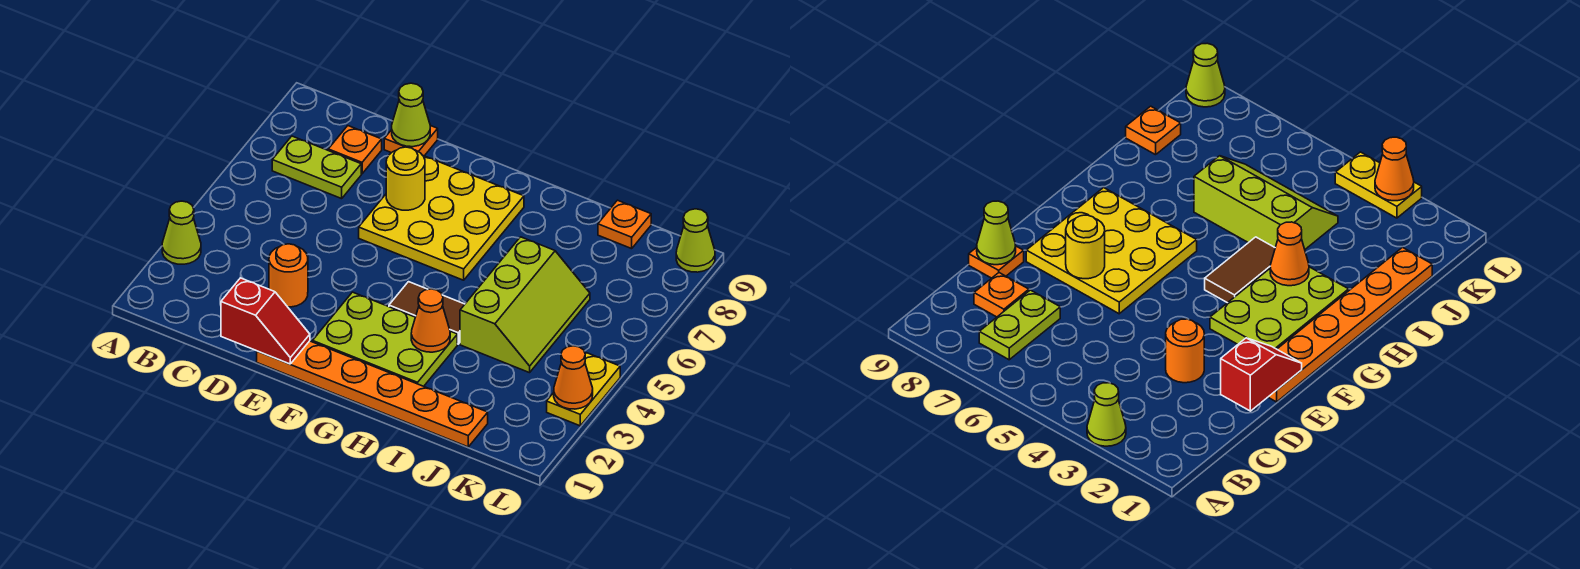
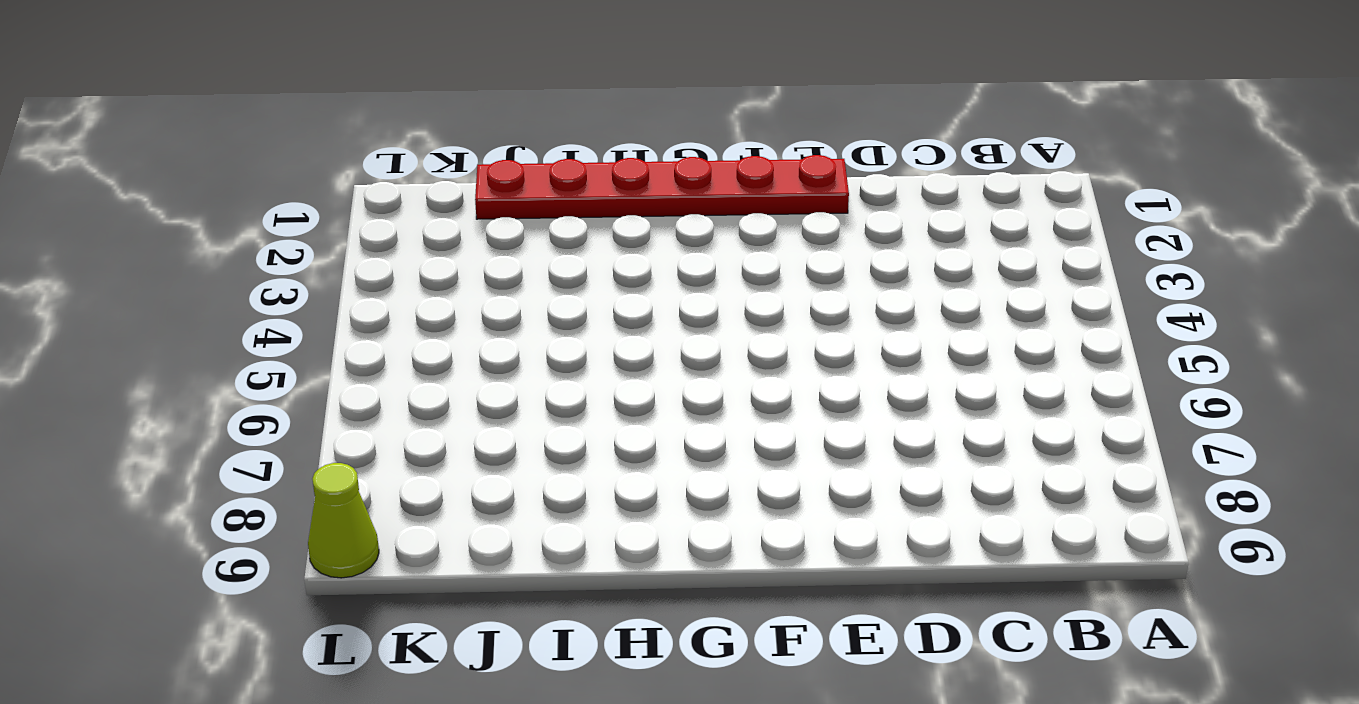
red plate E1:J1 level 1 -> orange plate E1:J1 level 1
none -> lime cone A3 level 1
none -> lime plate B7:C7 level 1
none -> orange plate C8 level 1

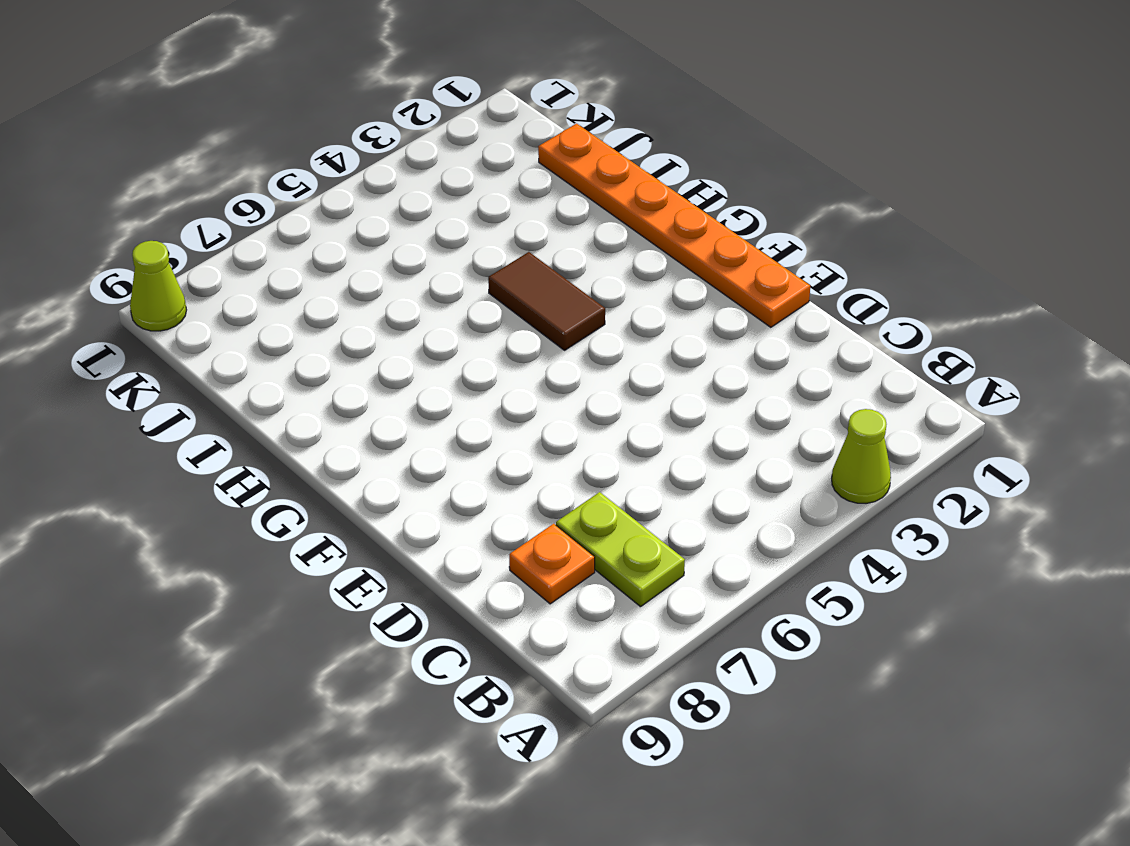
none -> orange round brick D3 level 1
none -> orange plate D9 level 1
none -> yellow plate E6:G8 level 1

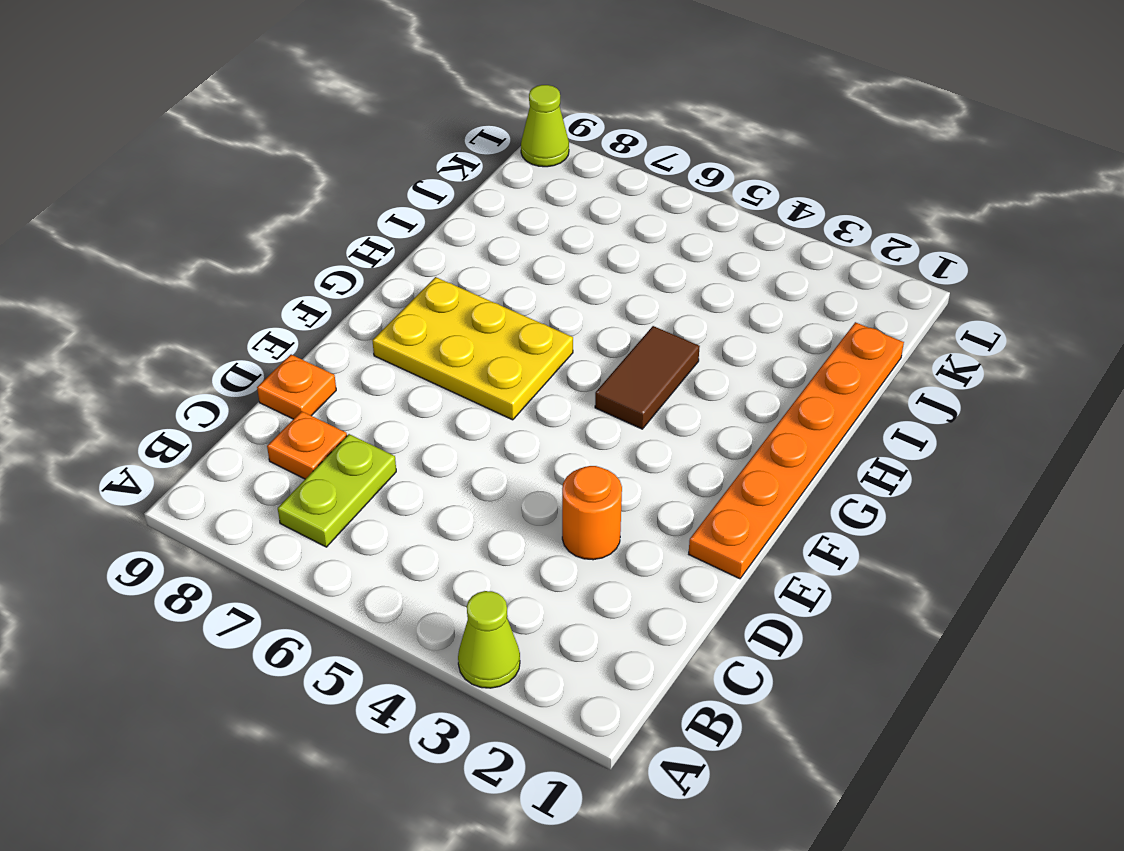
yellow plate F6:G8 level 1 -> yellow plate E6:G8 level 1
none -> lime plate F2:H3 level 1
none -> lime slope I4:J6 level 1 top I
none -> orange plate J9 level 1

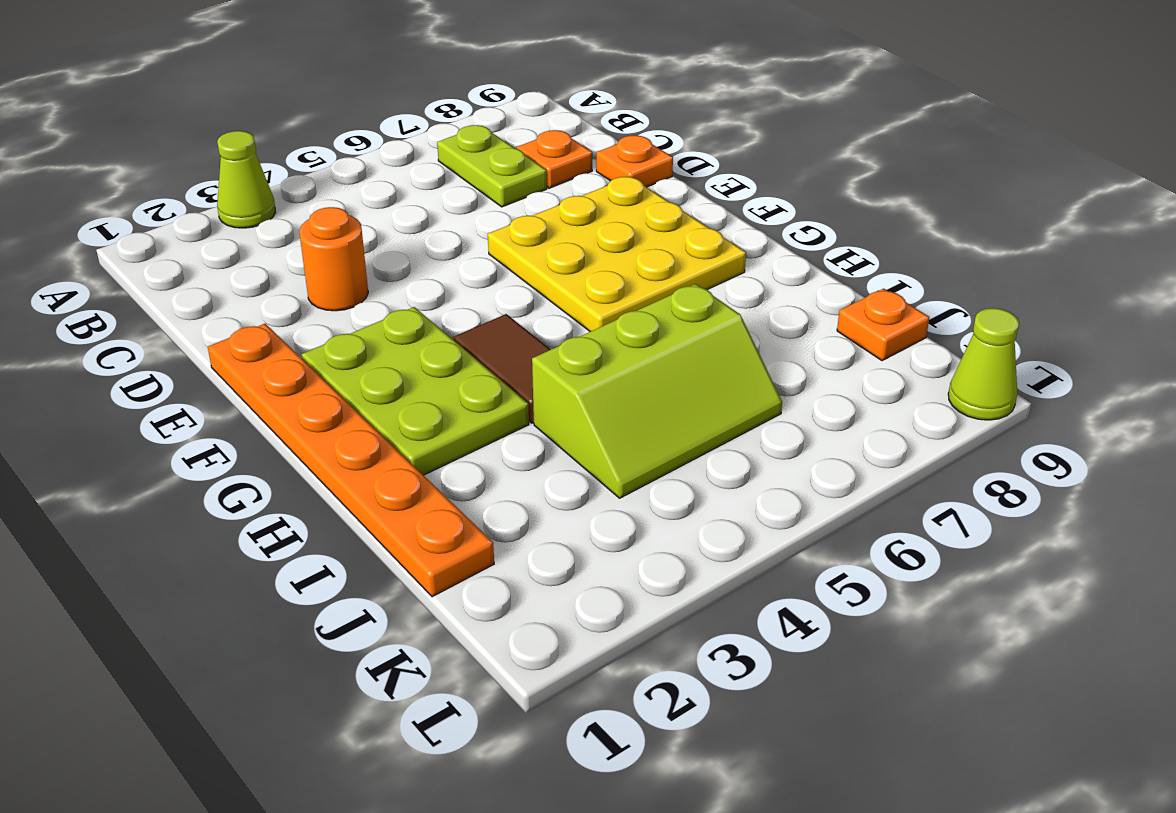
none -> yellow plate L3:L4 level 1
none -> red slope D1:E1 level 2 top D
none -> lime cone D9 level 2

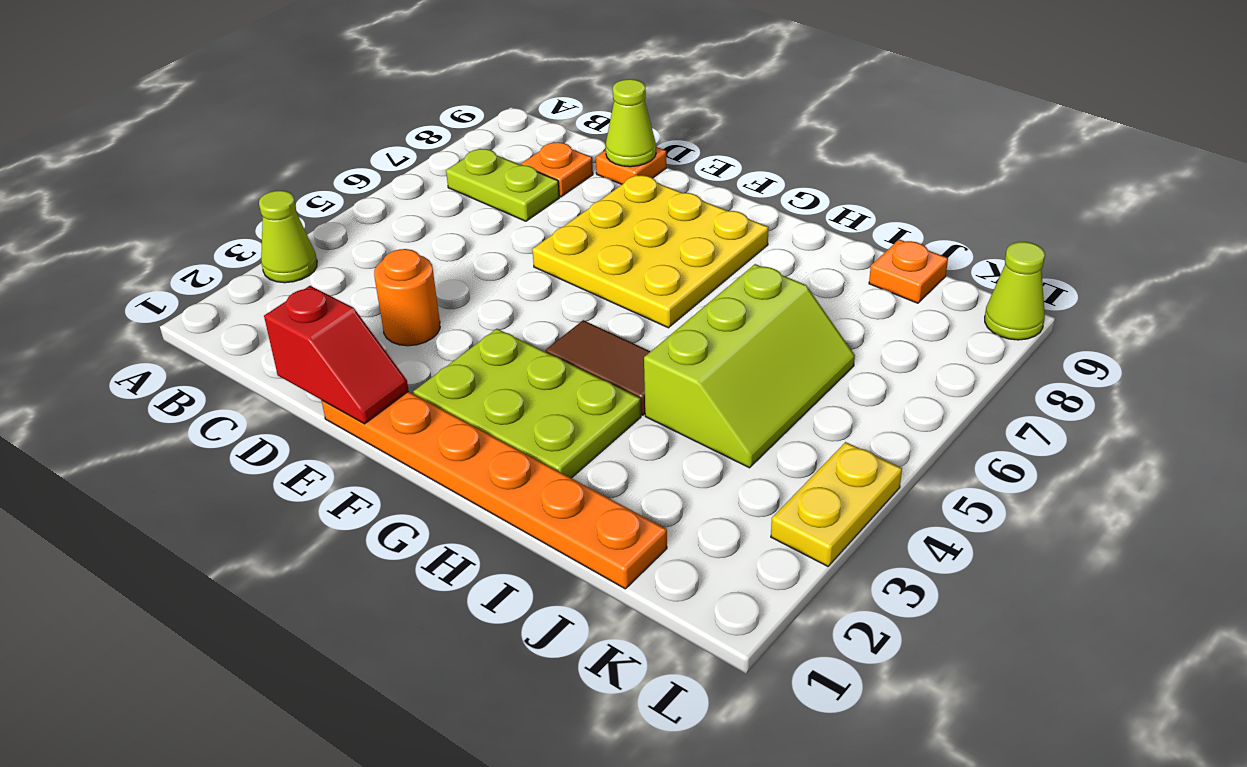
none -> yellow round brick E7 level 2
none -> orange cone H3 level 2
none -> orange cone L3 level 2

